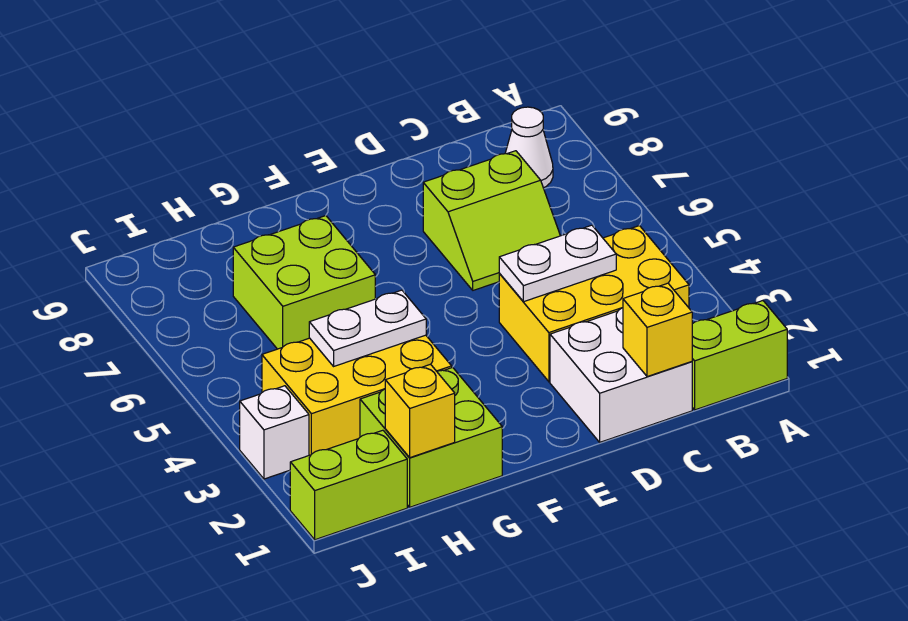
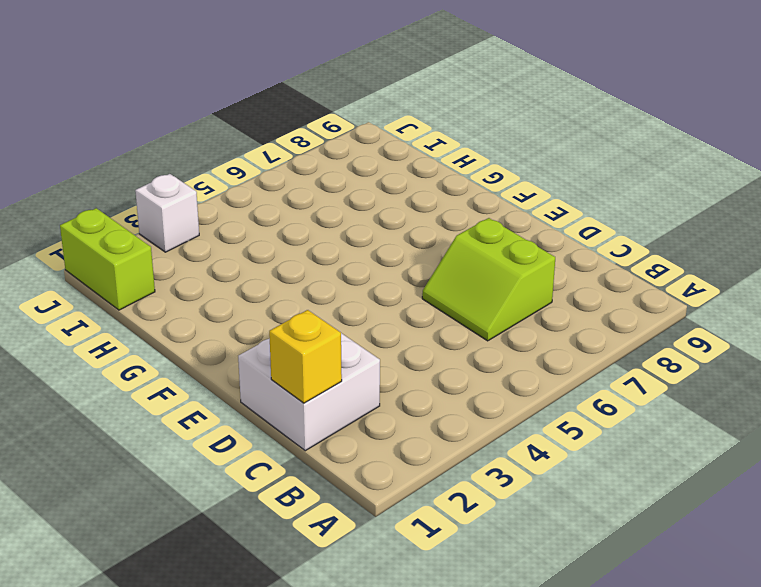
none -> lime brick A1:B1 level 1
none -> yellow brick B3:D4 level 1
none -> white cone B8 level 1

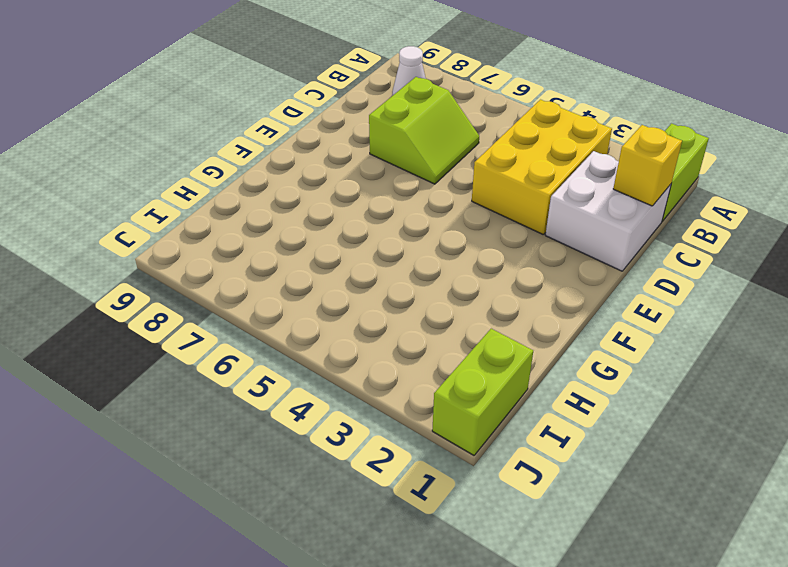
none -> lime brick G1:H2 level 1
none -> yellow brick G3:I4 level 1
none -> lime brick G6:H7 level 1

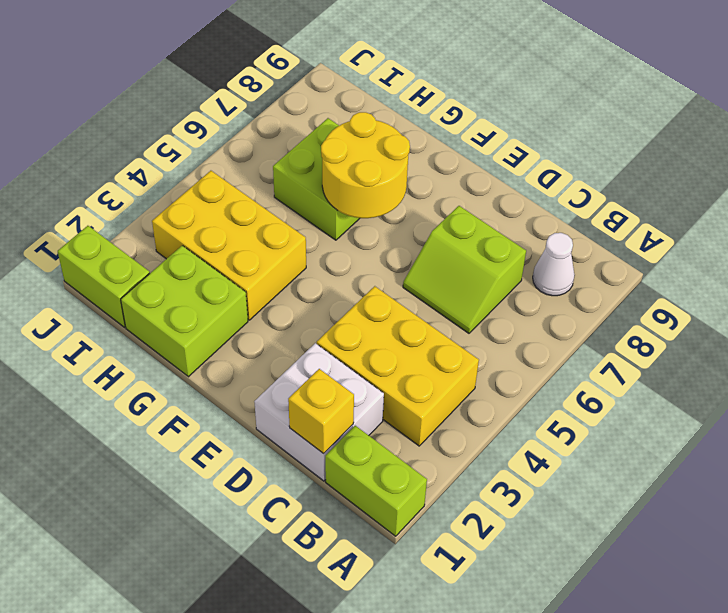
yellow round brick F6:G7 level 2 -> none
none -> white brick J3 level 1
none -> white plate C4:D4 level 2
none -> white plate G4:H4 level 2

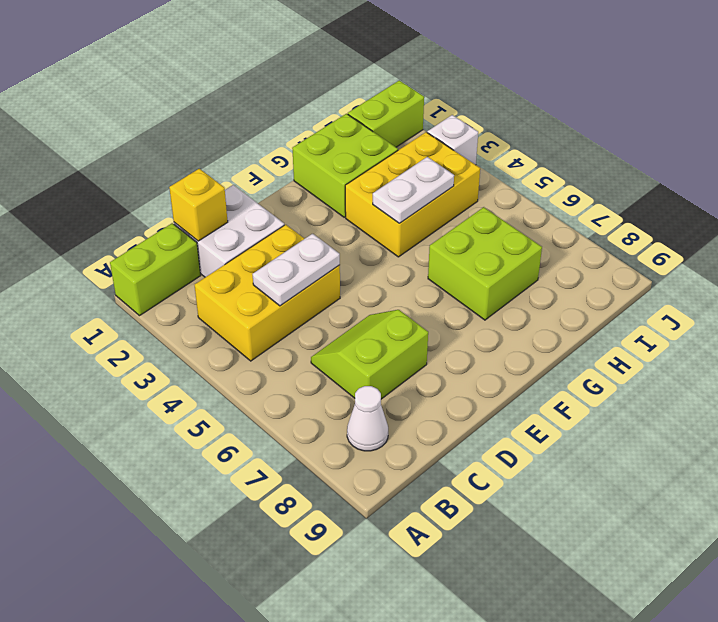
none -> yellow brick H1 level 2

